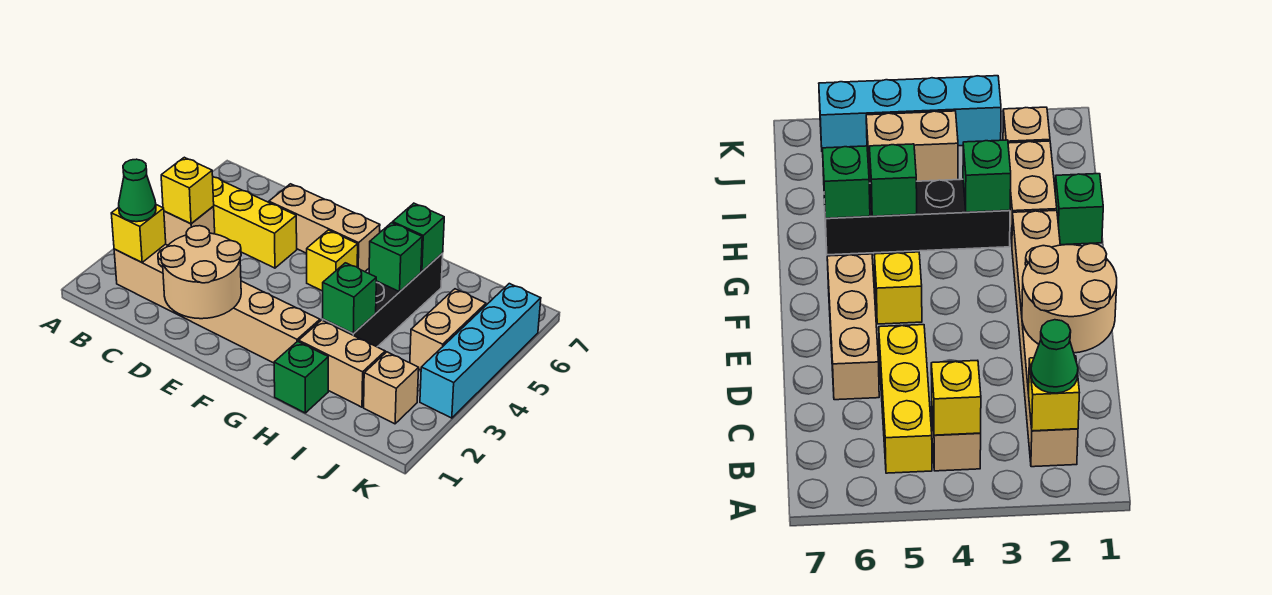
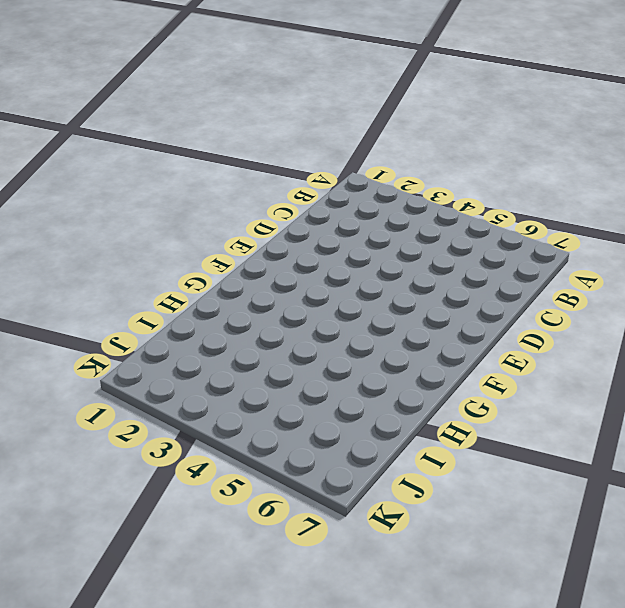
none -> tan brick B2:G2 level 1
none -> tan brick B4 level 1
none -> yellow brick B5:D5 level 1

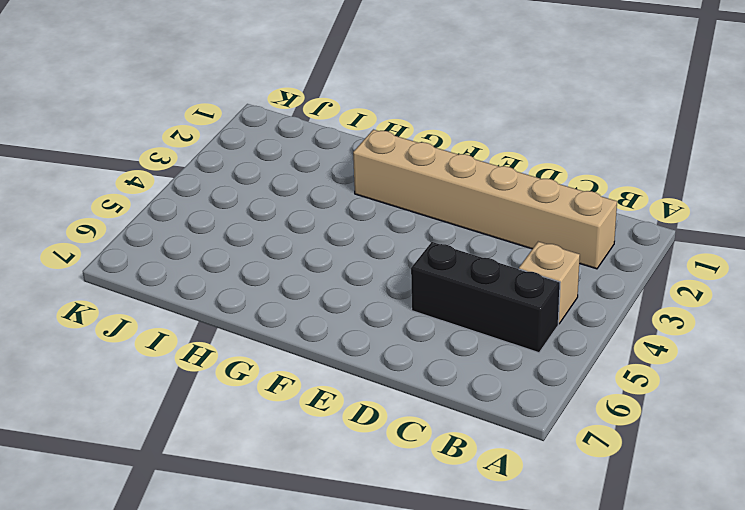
black brick B5:D5 level 1 -> yellow brick B5:D5 level 1
none -> tan brick D6:F6 level 1
none -> yellow brick F5 level 1
none -> green brick H1 level 1

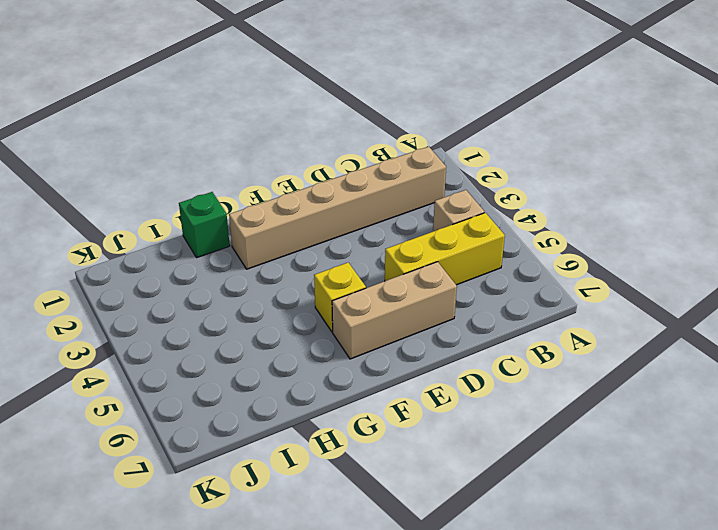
none -> tan brick H2:I2 level 1
none -> black brick H3:H6 level 1
none -> tan brick J2 level 1

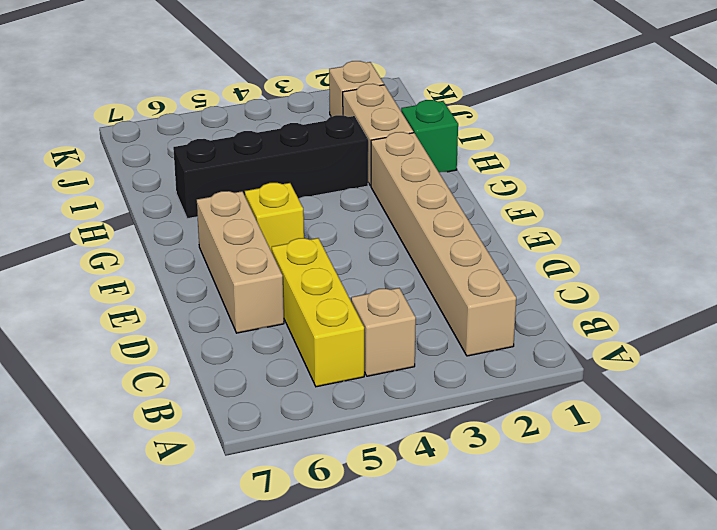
none -> tan brick J4:J5 level 1
none -> cyan brick K3:K6 level 1
none -> yellow brick B2 level 2

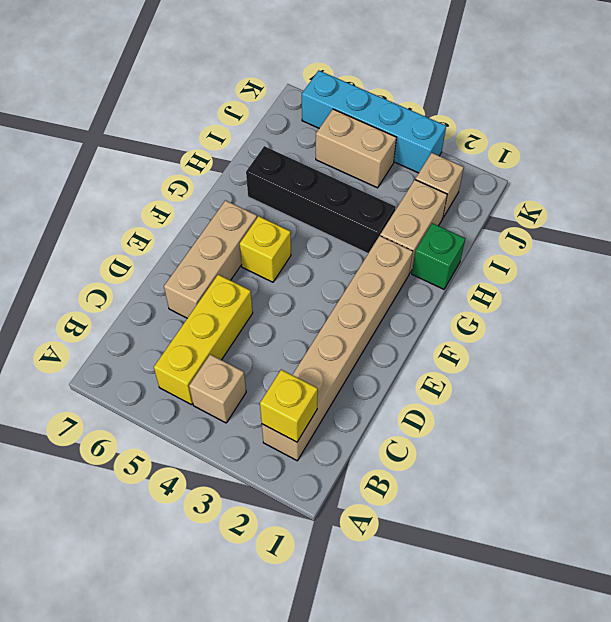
none -> yellow brick B4 level 2
none -> tan round brick D1:E2 level 2
none -> green brick H3 level 2

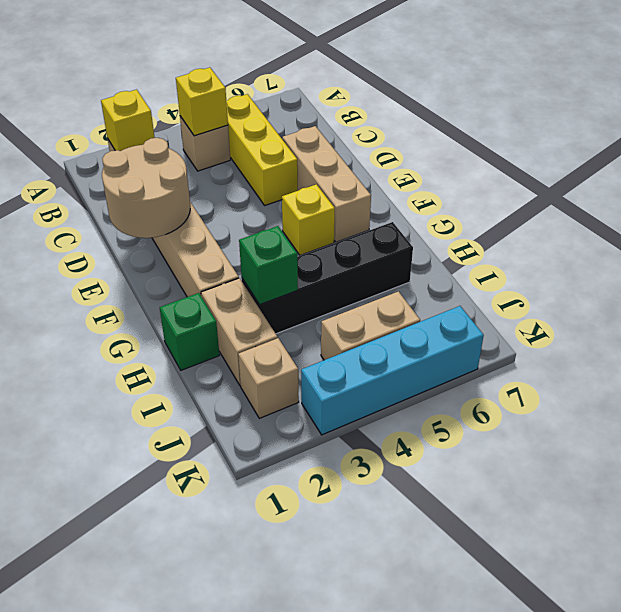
none -> green brick H5 level 2
none -> green brick H6 level 2
none -> green cone B2 level 3

